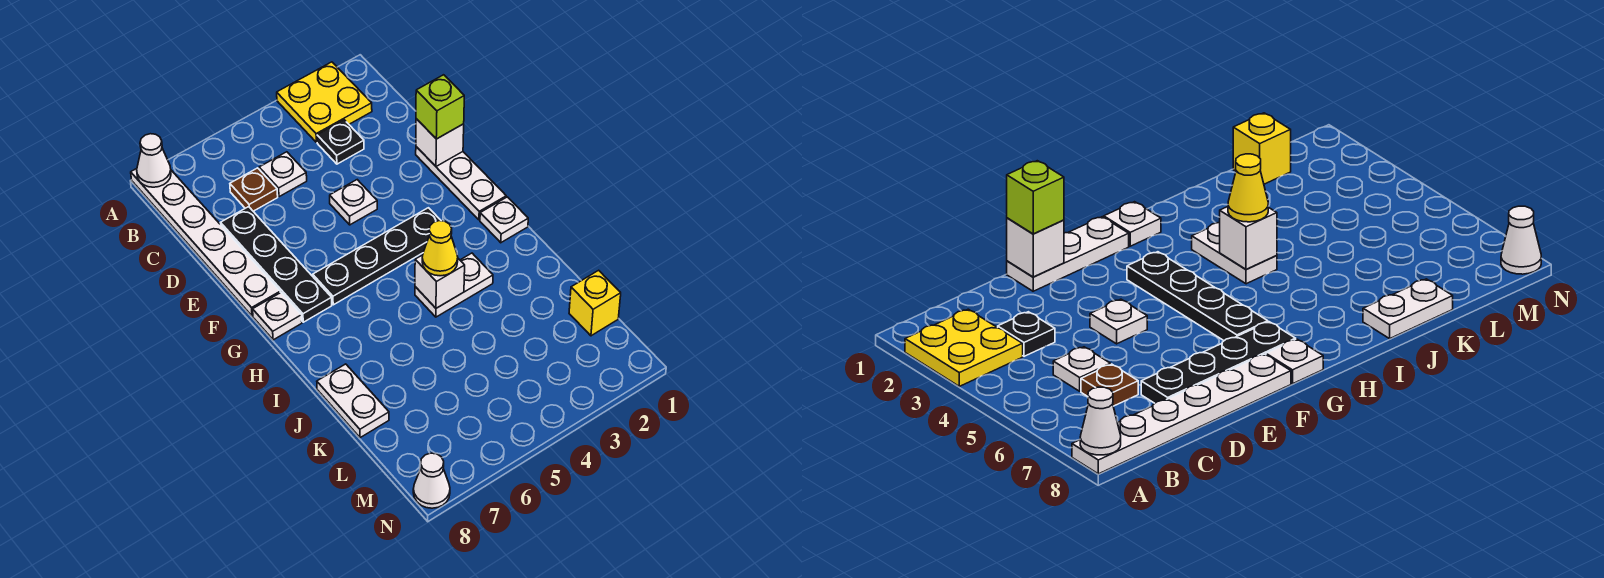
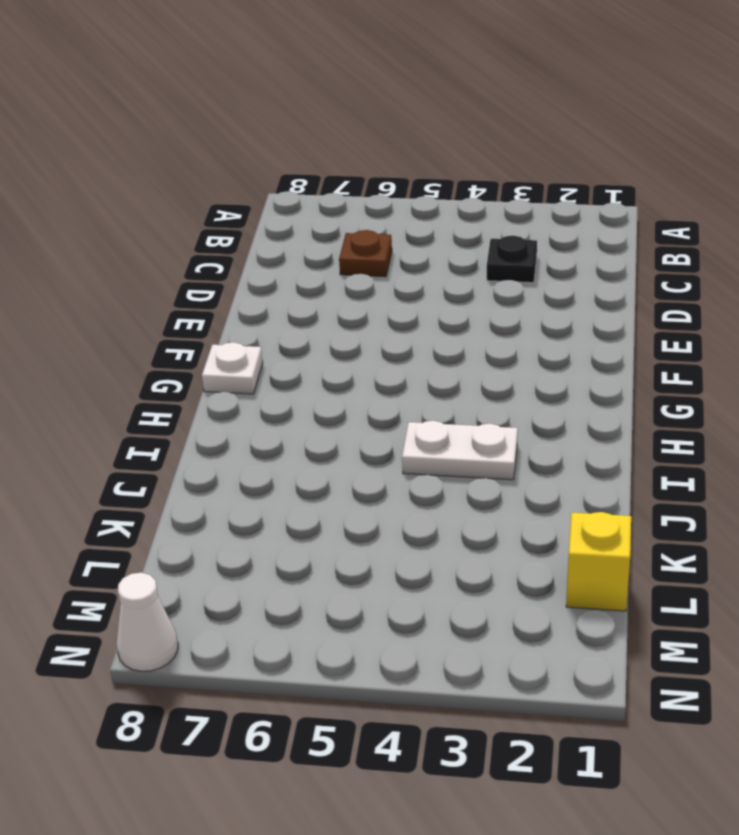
none -> yellow plate A2:B3 level 1
none -> white plate A8:F8 level 1
none -> white plate C5 level 1

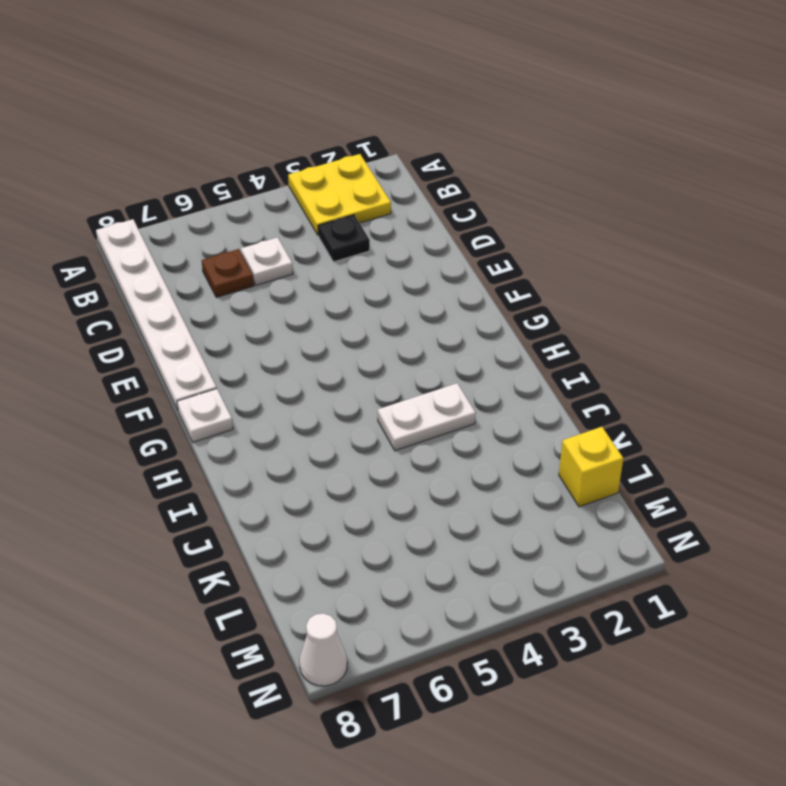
none -> black plate D7:G7 level 1
none -> white plate E1:G1 level 1
none -> white plate E4 level 1

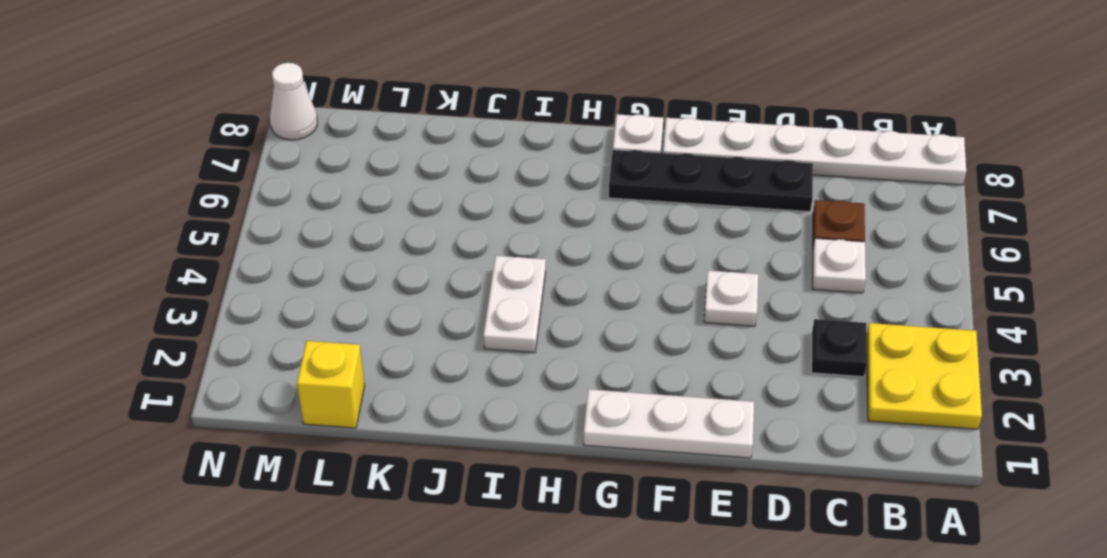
none -> black plate G3:G6 level 1
none -> white plate H1 level 1
none -> white plate J8:K8 level 1

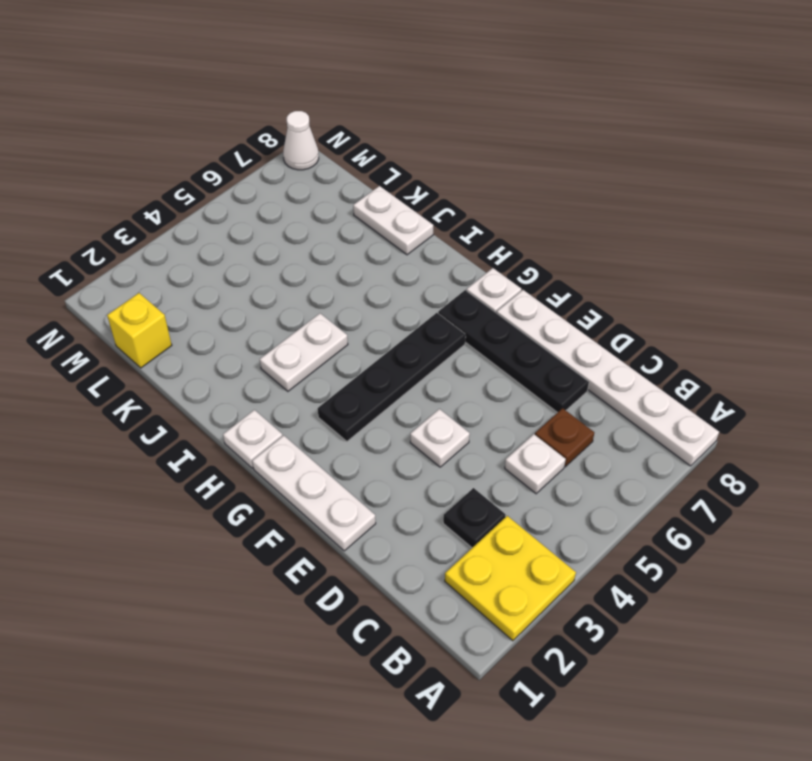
none -> white cone A8 level 2
none -> white brick E1 level 2
none -> white brick I4 level 2

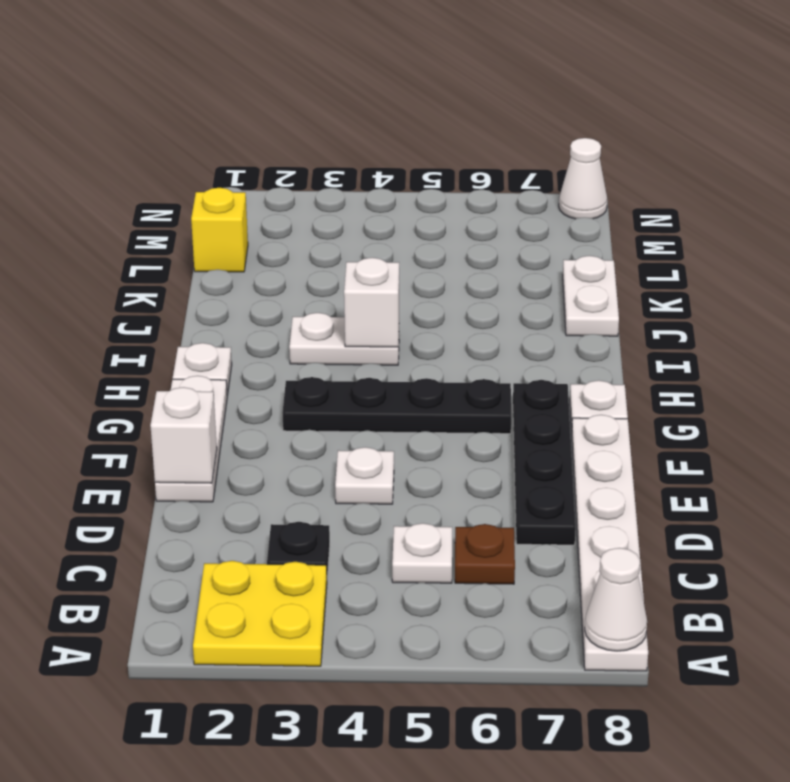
none -> lime brick E1 level 3
none -> yellow cone I4 level 3

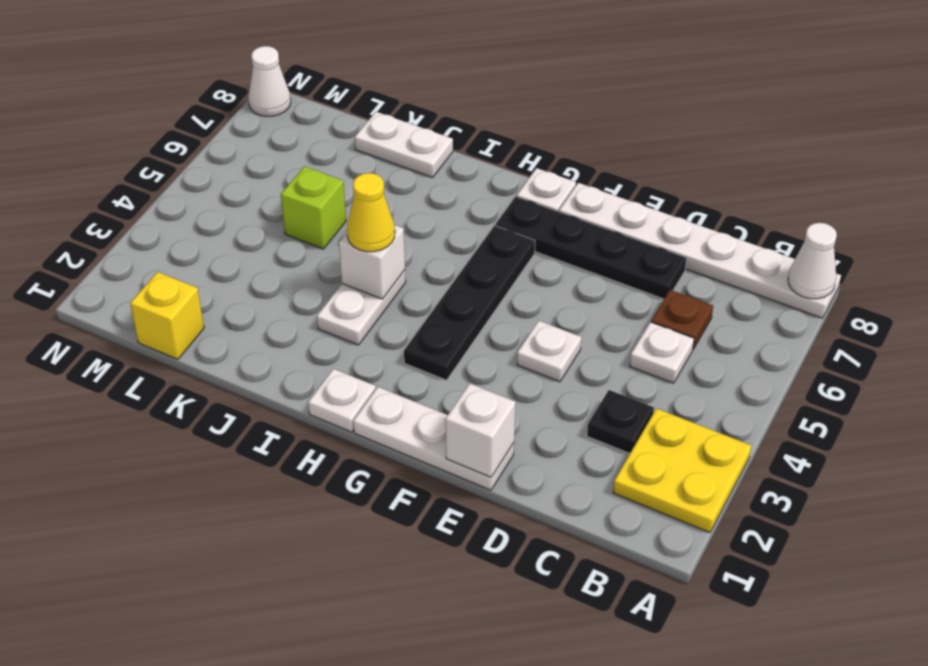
lime brick K5 level 1 -> lime brick E1 level 3

